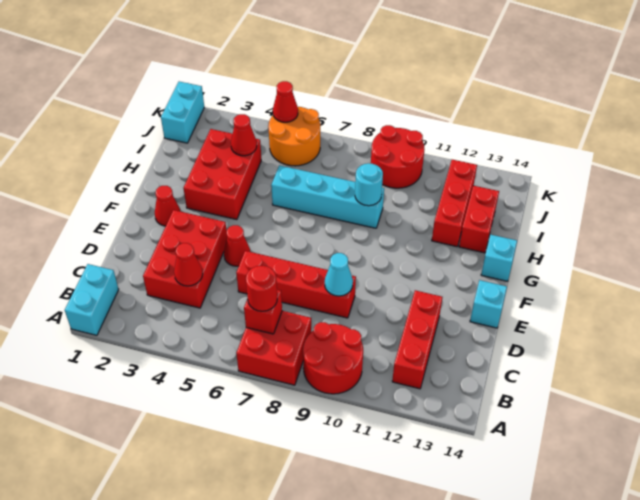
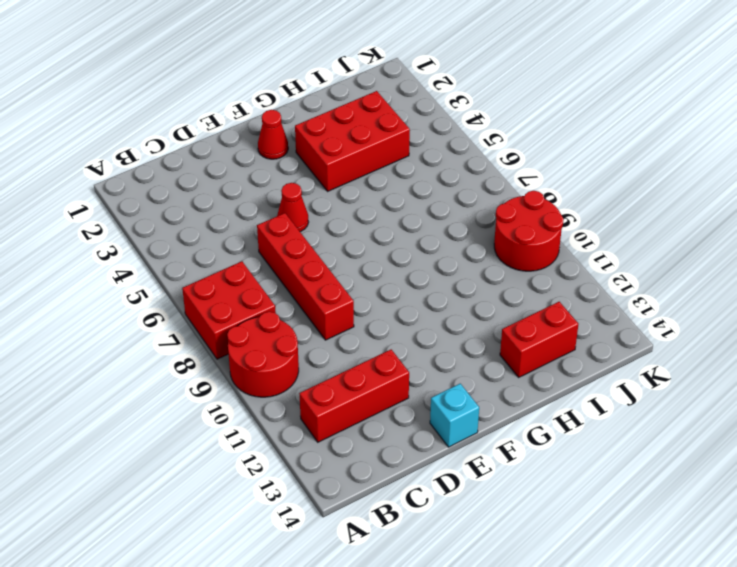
none -> cyan brick A1:B1 level 1
none -> red brick C3:E4 level 1
none -> cyan brick G14 level 1

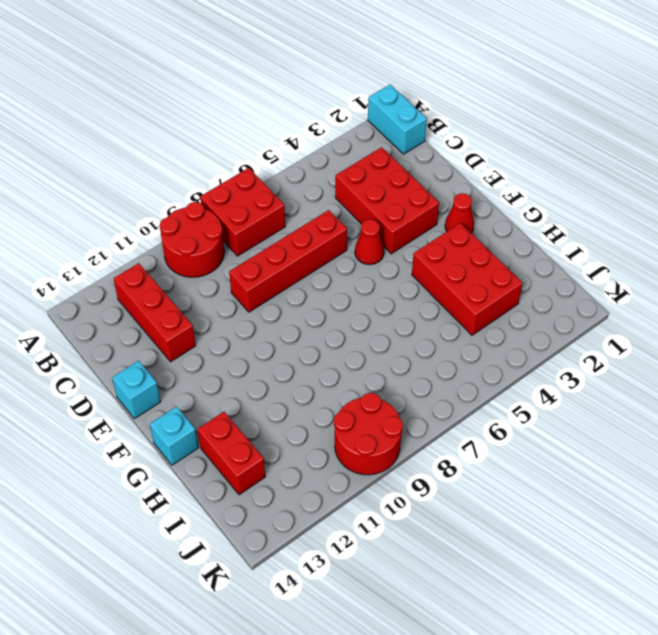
none -> cyan brick H6:H9 level 1
none -> red brick H12:J12 level 1
none -> cyan brick J1:K1 level 1

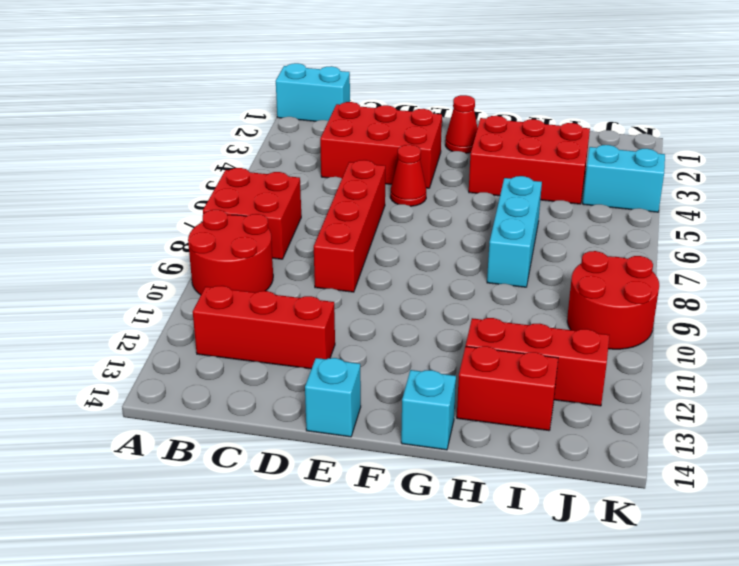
cyan brick H6:H8 level 1 -> cyan brick H6:H9 level 1
cyan brick J4:K4 level 1 -> cyan brick J1:K1 level 1
none -> orange round brick J5:K6 level 1
none -> red brick B7 level 2
none -> red cone C4 level 2

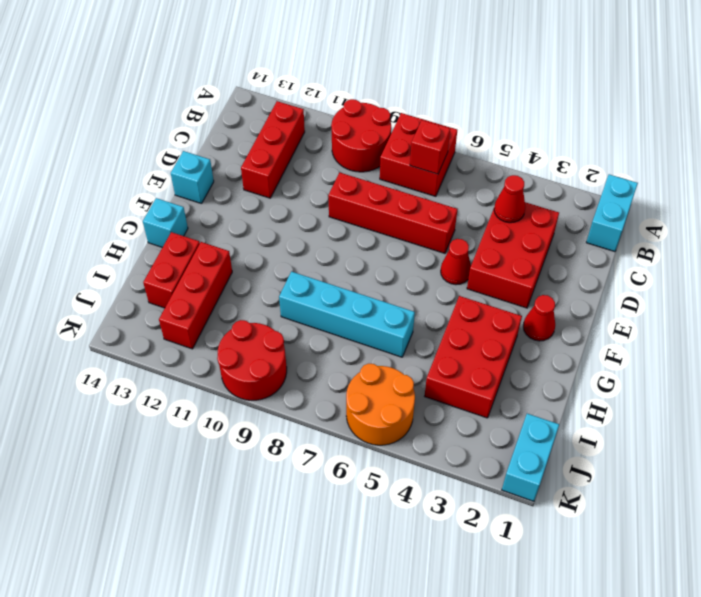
none -> cyan cone D9 level 2
none -> cyan round brick H9 level 2
none -> red cone I4 level 2

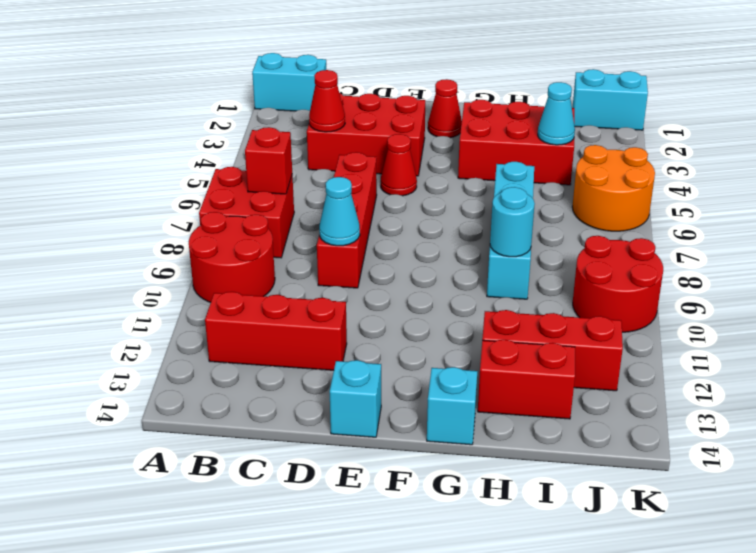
cyan cone I4 level 2 -> red cone I4 level 2
none -> red cone K5 level 2
none -> red round brick B7 level 3

